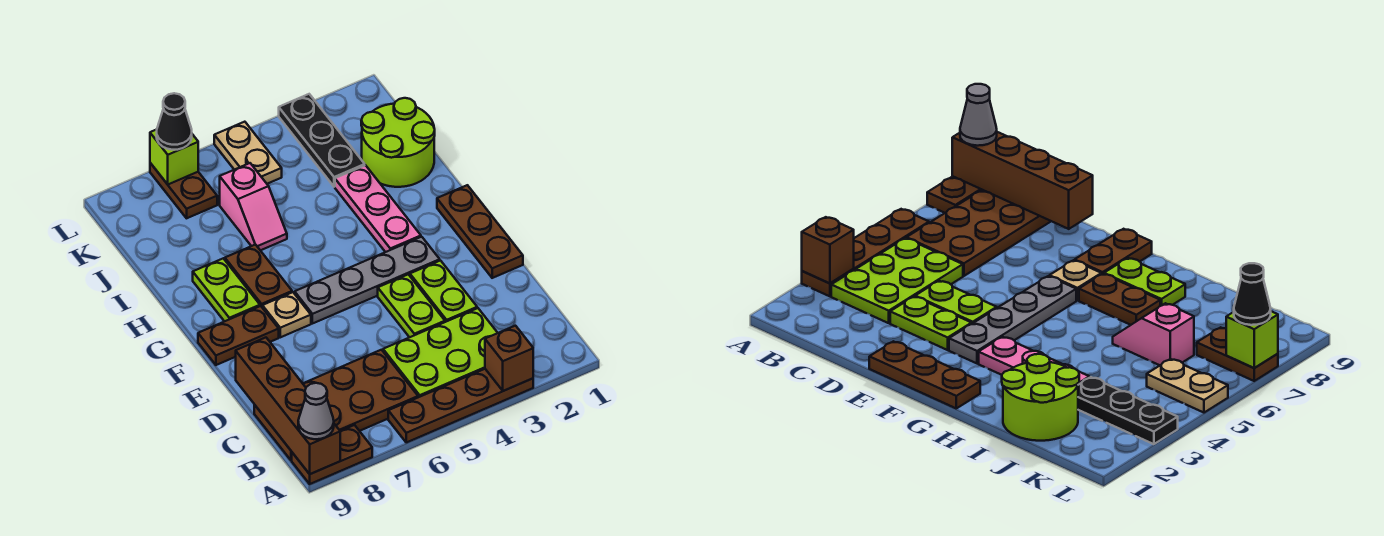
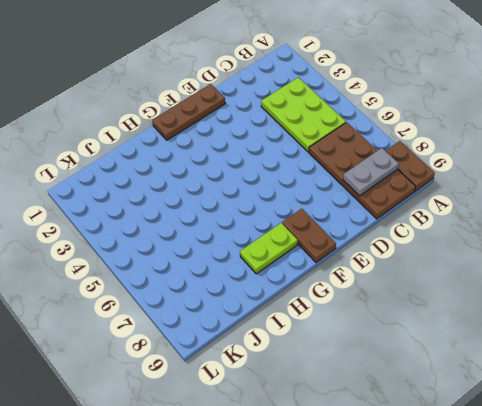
grey plate B8:C8 level 2 -> none
none -> brown plate A3:A6 level 1
none -> lime plate D3:E3 level 1
none -> lime plate D4:E4 level 1

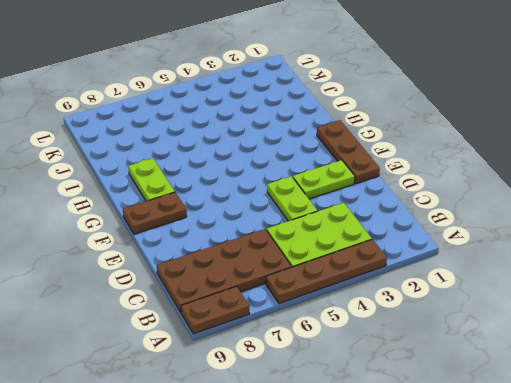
lime plate E2:E3 level 1 -> lime plate D3:E3 level 1
none -> grey plate F3:F6 level 1
none -> tan plate F7 level 1
none -> pink plate G3:I3 level 1

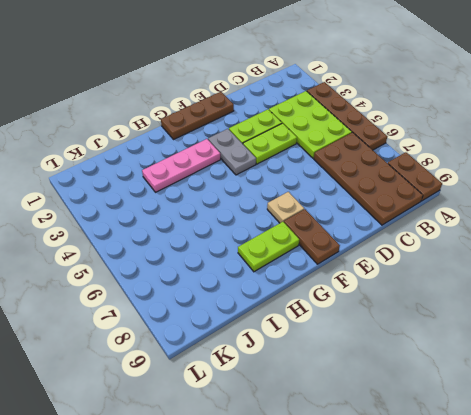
grey plate F3:F4 level 1 -> grey plate F3:F6 level 1
none -> brown plate G7:H7 level 1
none -> lime round brick I1:J2 level 1
none -> pink slope I6:J6 level 1 top J

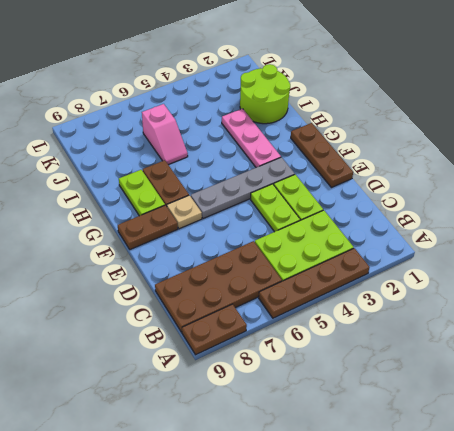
none -> black plate J3:L3 level 1
none -> tan plate K5:L5 level 1
none -> brown plate K7:L7 level 1

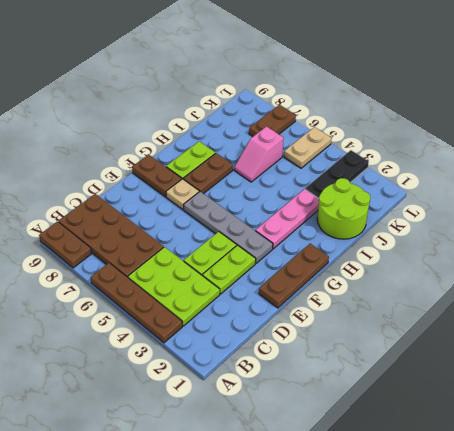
none -> brown brick A3 level 2
none -> brown brick A9:D9 level 2
none -> lime brick L7 level 2

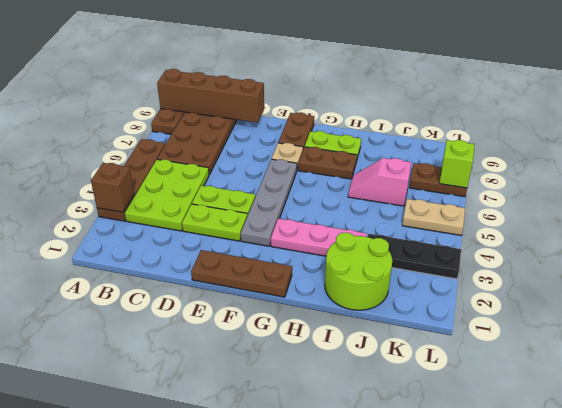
none -> grey cone A9 level 3
none -> black cone L7 level 3

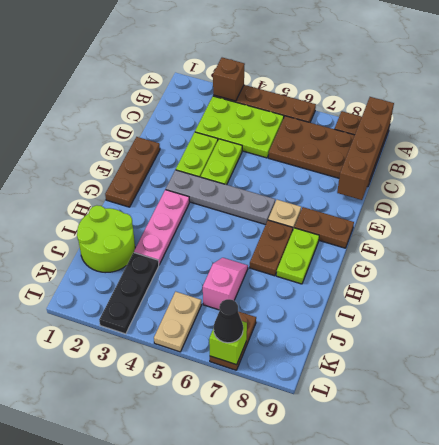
none -> grey cone A9 level 3

